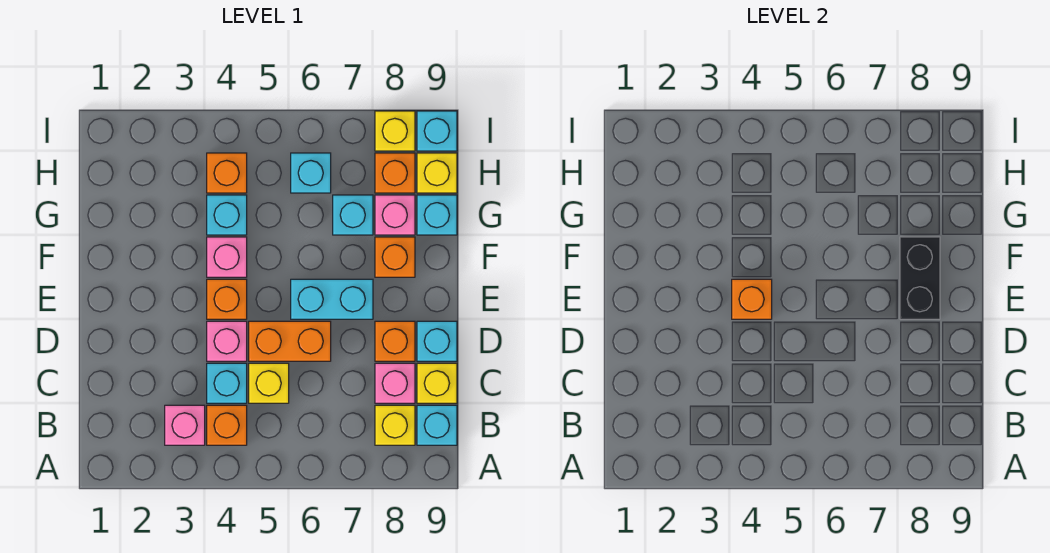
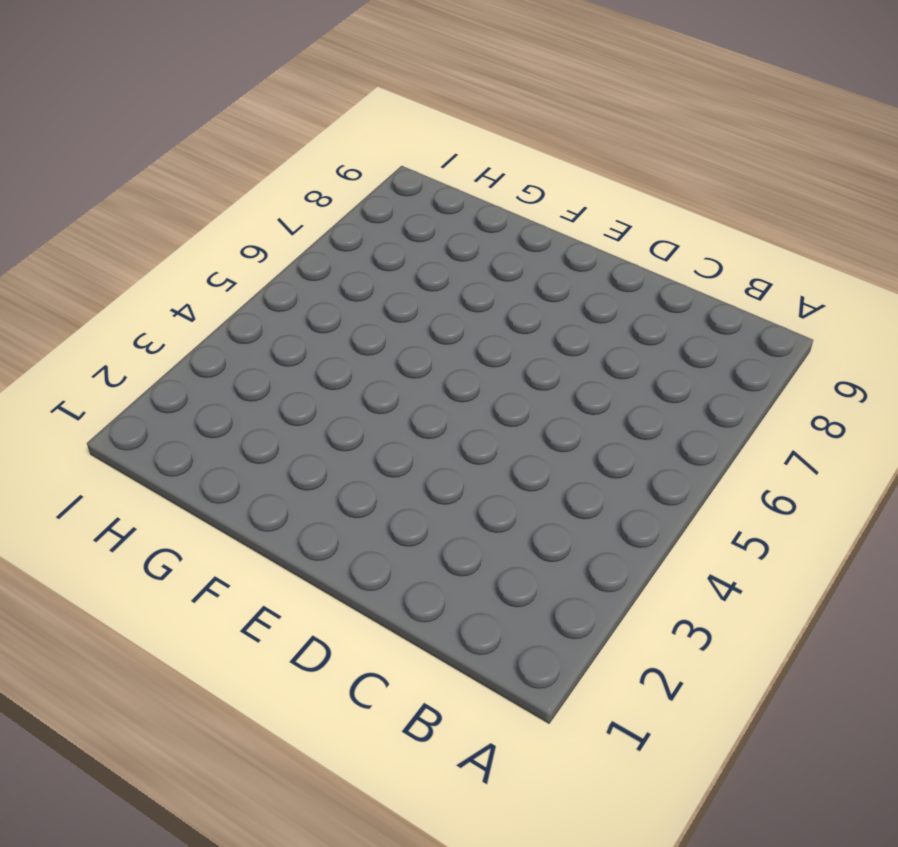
none -> pink brick B3 level 1
none -> orange brick B4 level 1
none -> yellow brick B8 level 1

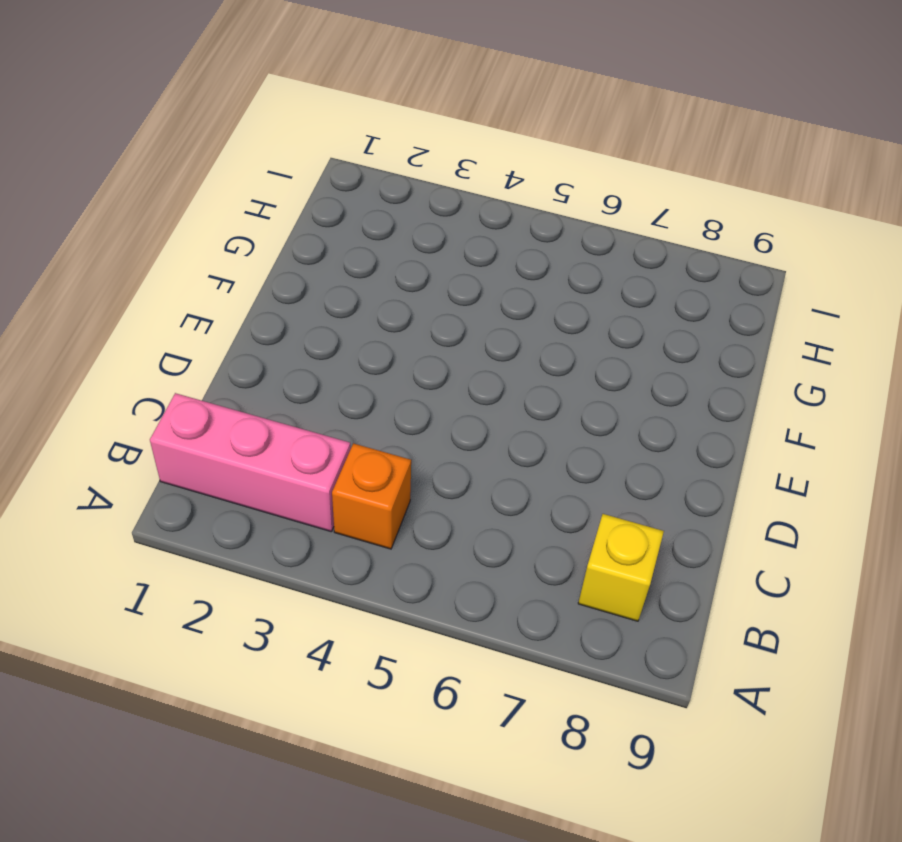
pink brick B1:B3 level 1 -> pink brick B3 level 1
none -> cyan brick B9 level 1
none -> cyan brick C4 level 1
none -> yellow brick C5 level 1

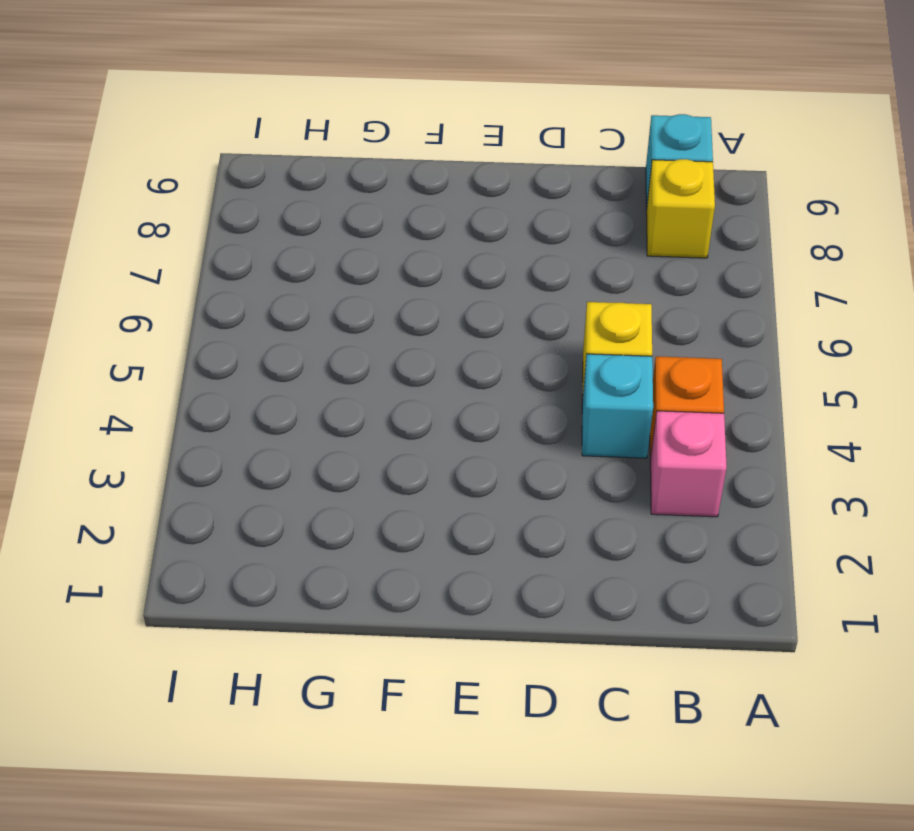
none -> pink brick C8 level 1
none -> yellow brick C9 level 1
none -> pink brick D4 level 1

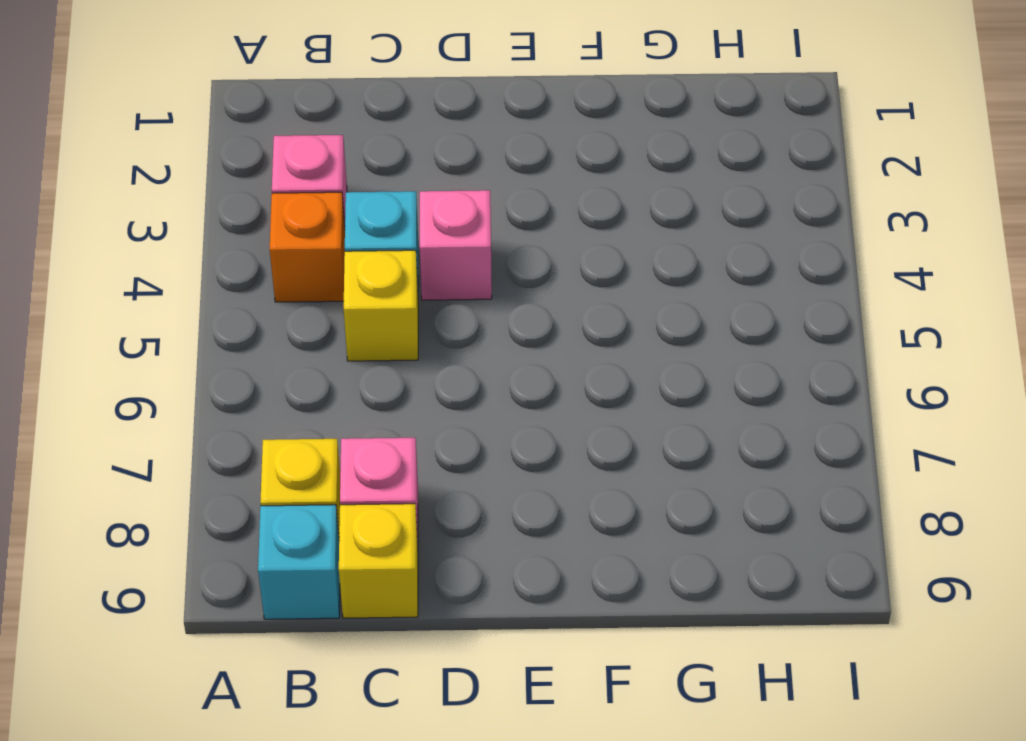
none -> orange brick D5:D6 level 1
none -> orange brick D8 level 1
none -> cyan brick D9 level 1

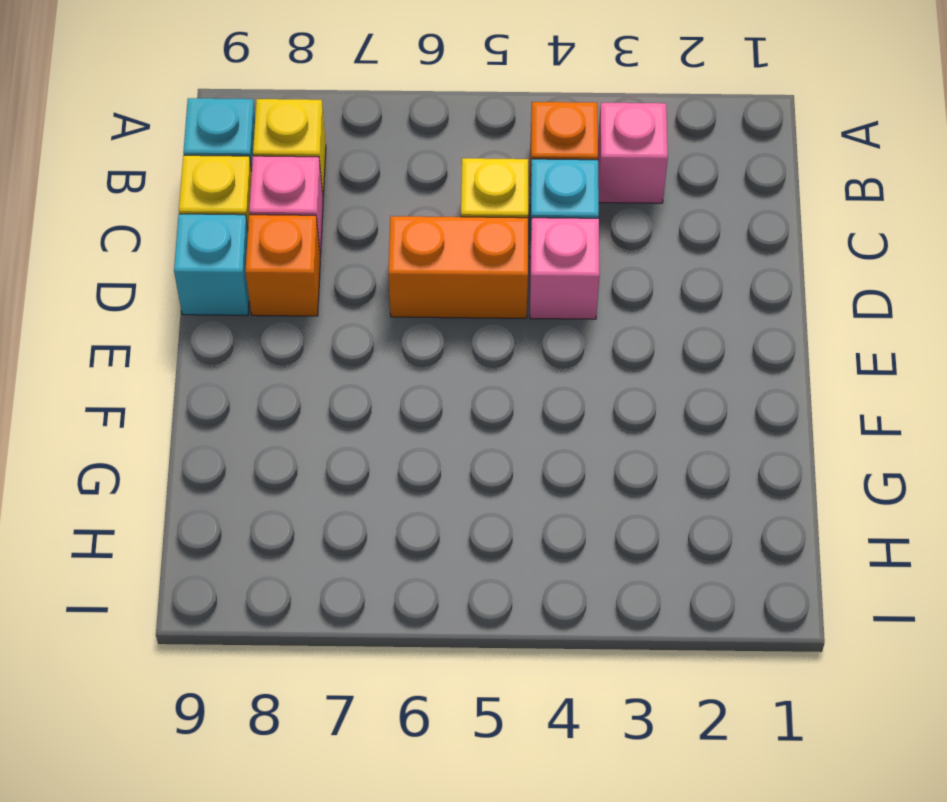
none -> orange brick E4 level 1
none -> cyan brick E6:E7 level 1
none -> pink brick F4 level 1

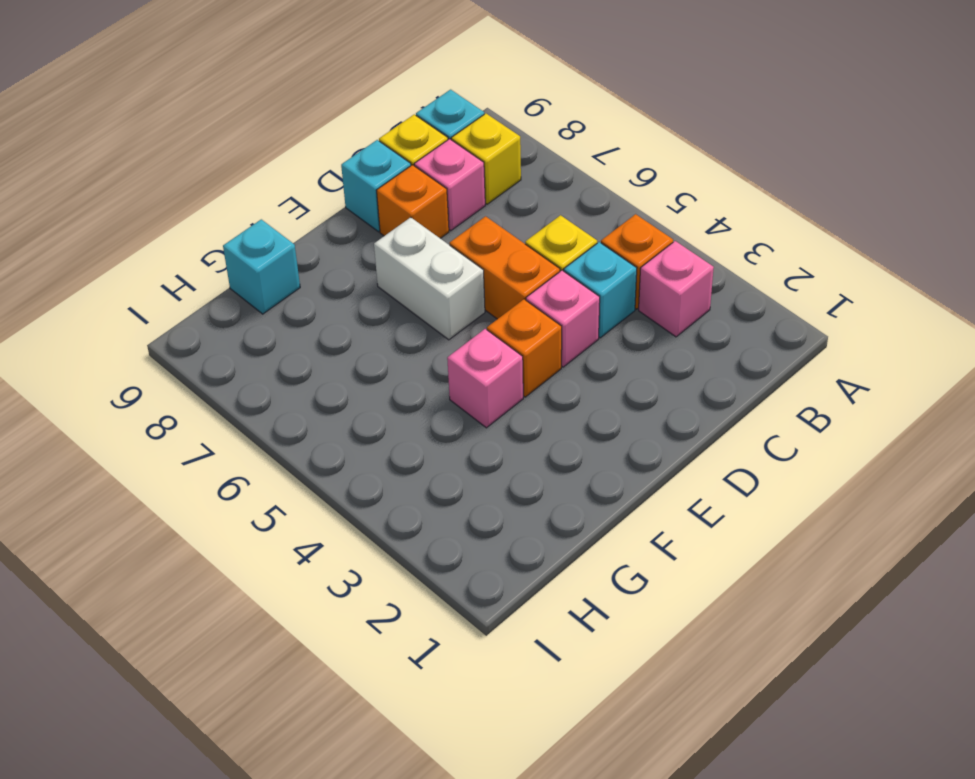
white brick E6:E7 level 1 -> cyan brick E6:E7 level 1
none -> orange brick F8 level 1
none -> cyan brick G4 level 1
none -> cyan brick G7 level 1

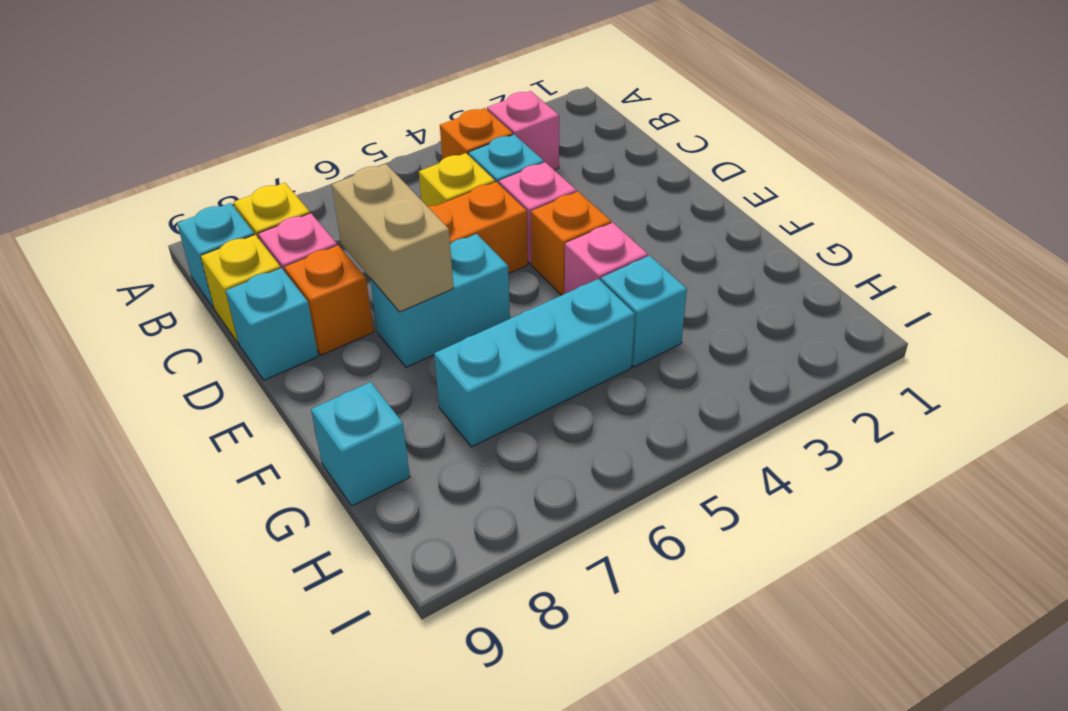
tan brick D7:E7 level 2 -> none
cyan brick G5:G7 level 1 -> cyan brick G7 level 1
none -> orange brick F8 level 1
none -> pink brick G8 level 1
none -> orange brick H4 level 1

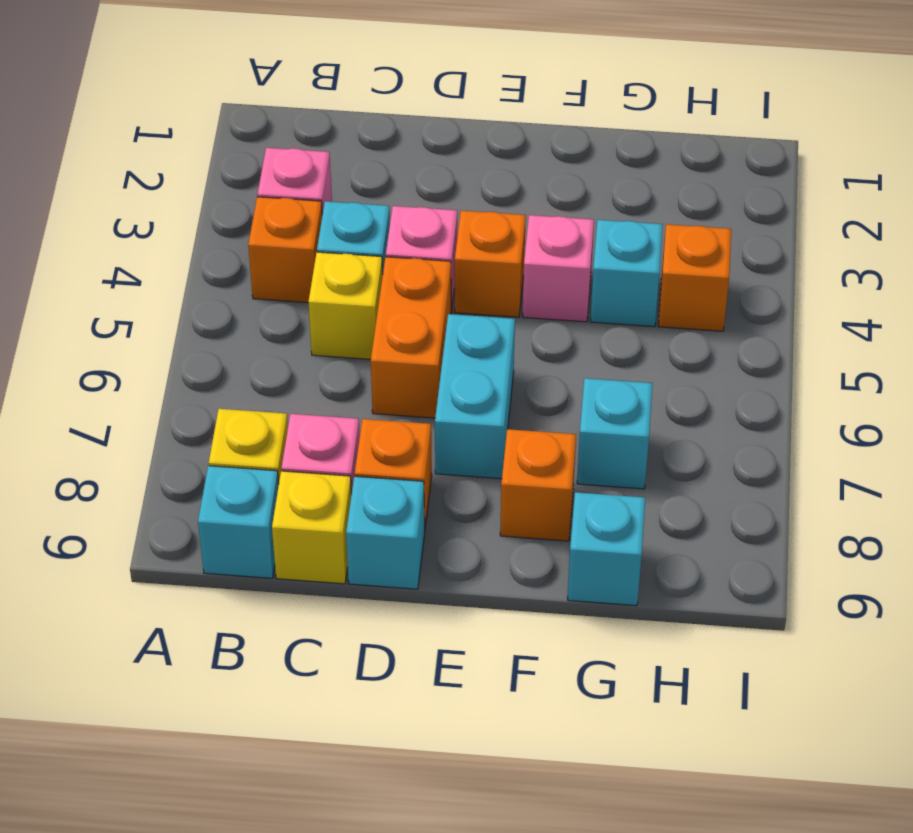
none -> pink brick G8 level 1
none -> cyan brick H6 level 1
none -> orange brick H8 level 1

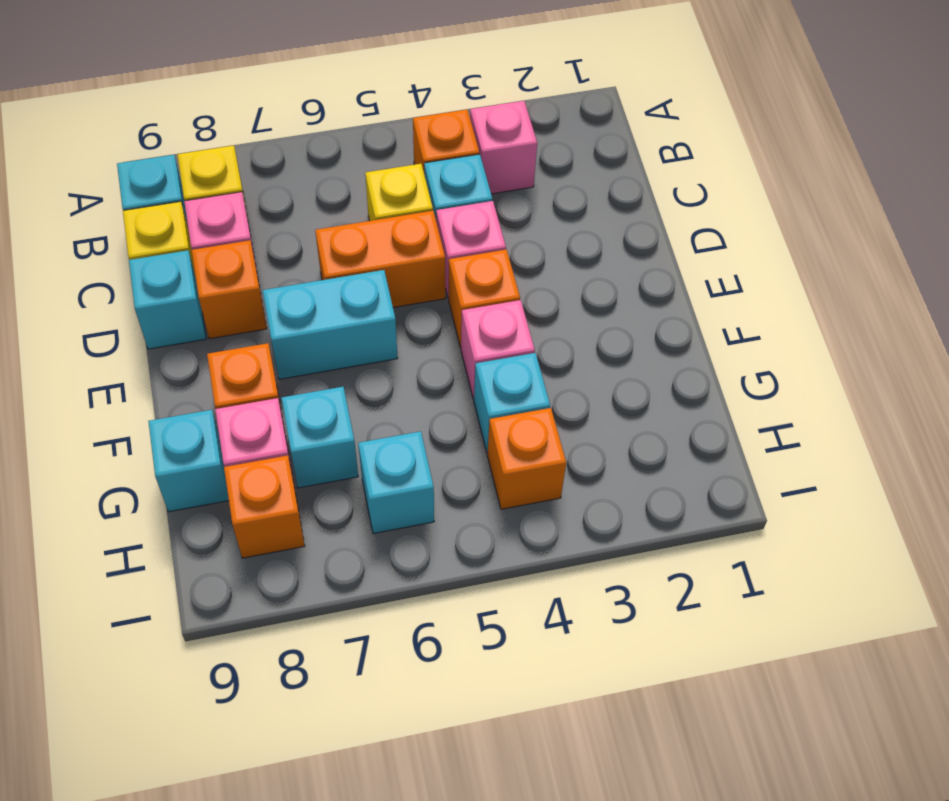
none -> yellow brick H9 level 1
none -> yellow brick I8 level 1
none -> cyan brick I9 level 1

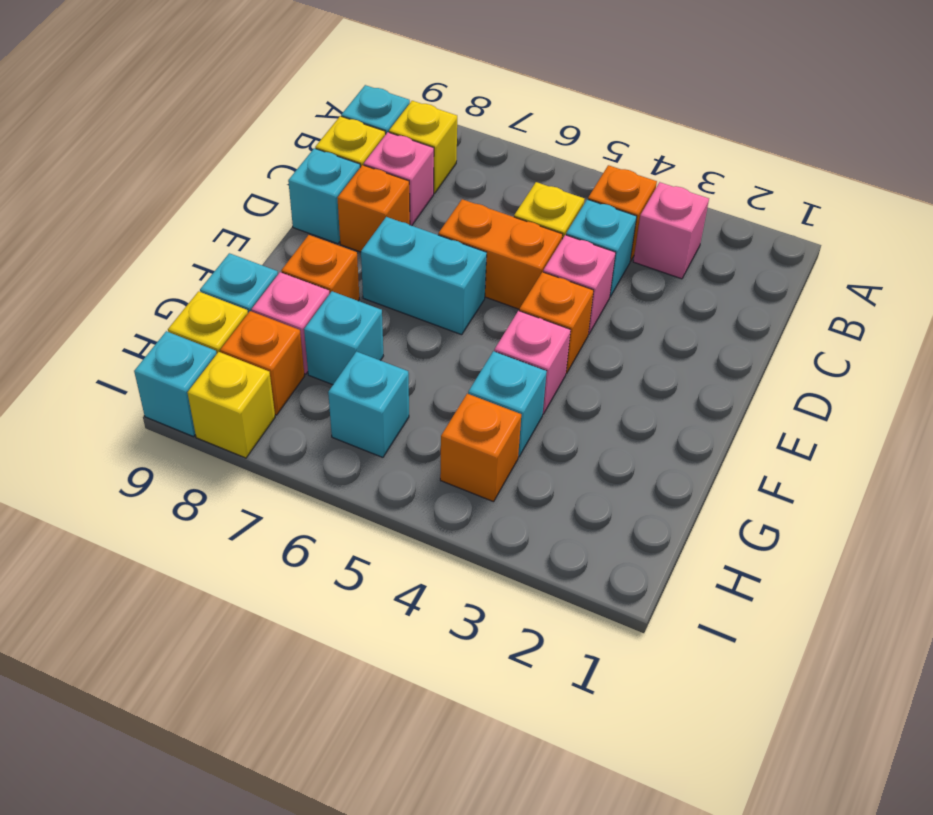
none -> orange brick E4 level 2
none -> black brick E8:F8 level 2

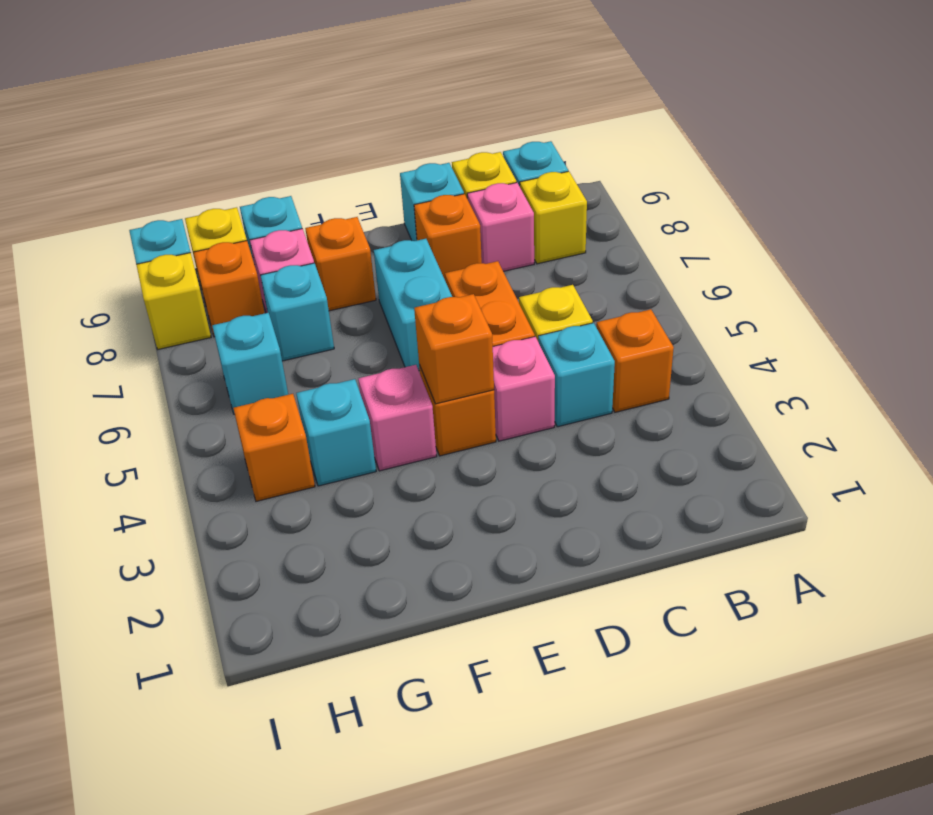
none -> pink brick B3 level 1
none -> black brick E8:F8 level 2

